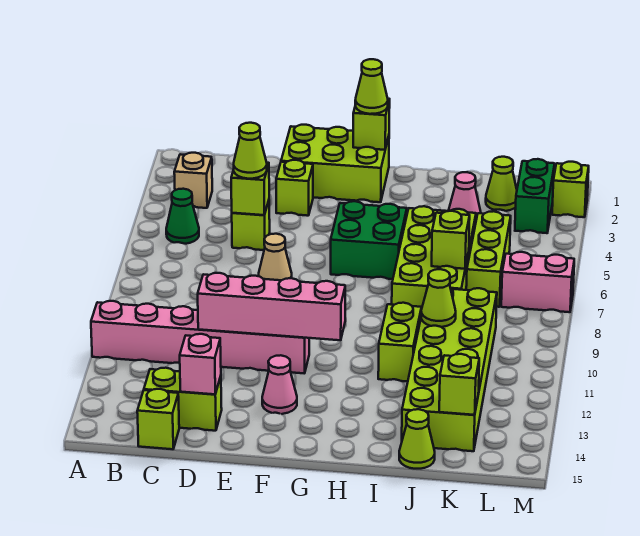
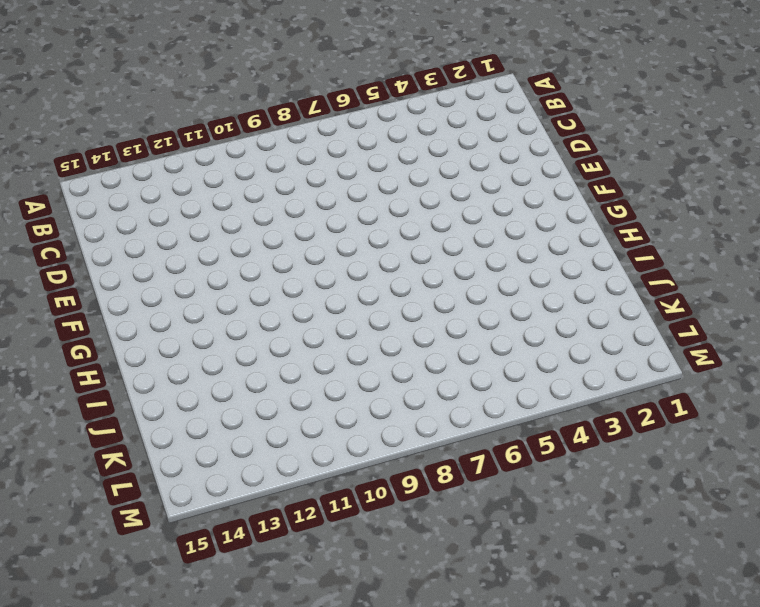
none -> pink brick A11:F11 level 1
none -> tan brick B3 level 1
none -> green cone B5 level 1
none -> lime brick C14:D14 level 1

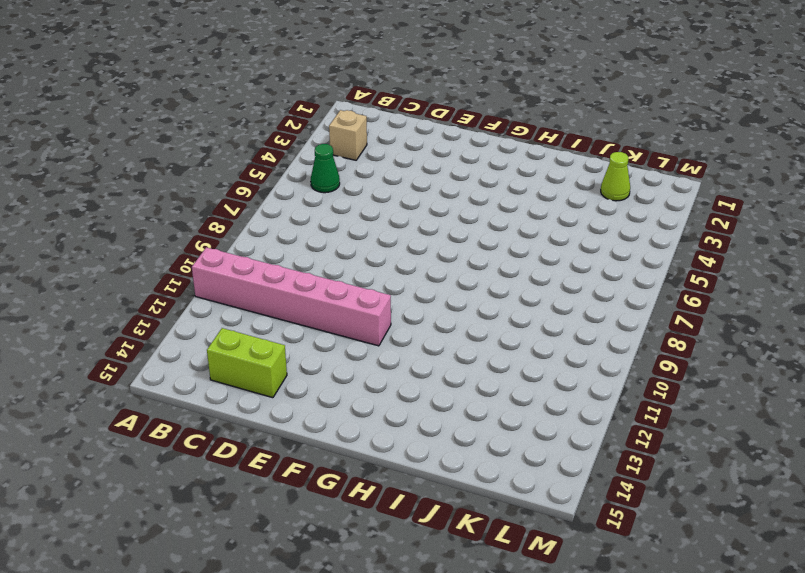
none -> lime brick C15 level 1
none -> lime brick D5 level 1
none -> lime brick E1:G2 level 1
none -> lime brick E3 level 1

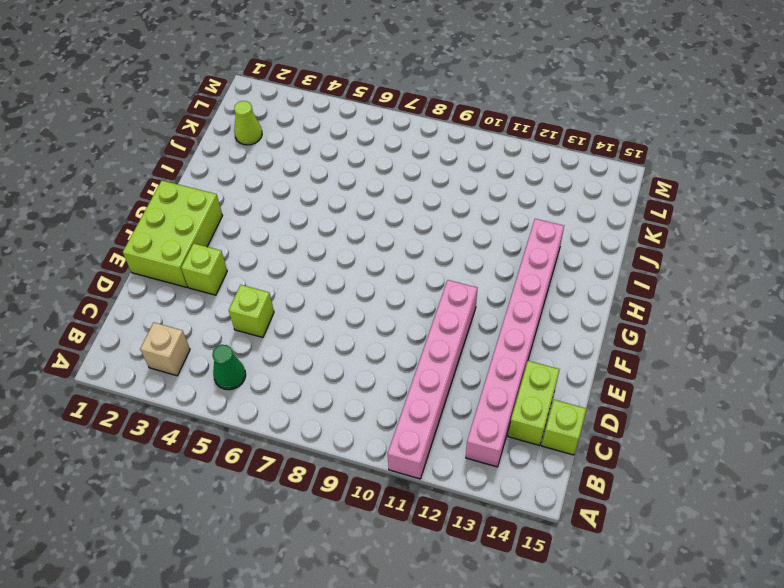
pink brick B13:I13 level 1 -> pink cone F13 level 1
none -> tan cone E7 level 1
none -> green brick G5:H6 level 1
none -> lime brick I5:J8 level 1
none -> lime brick I10:I11 level 1

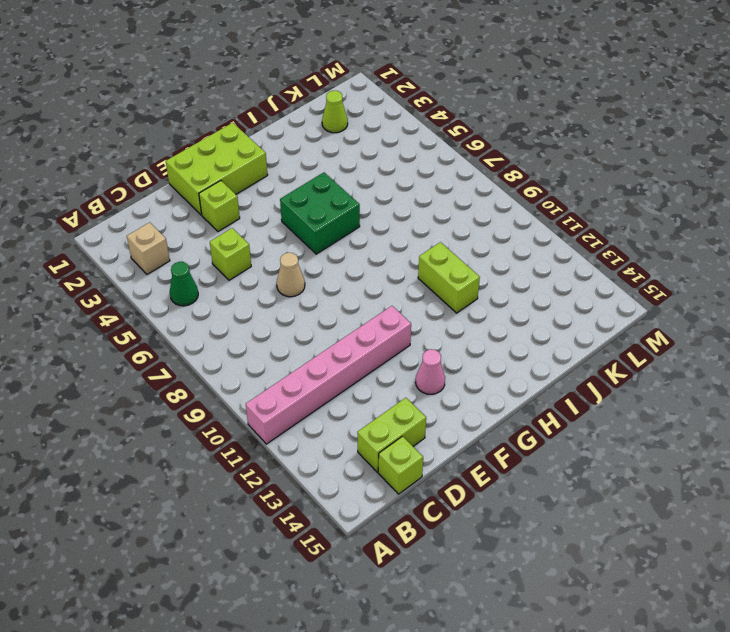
none -> lime brick I5:J8 level 1
none -> pink cone J3 level 1
none -> lime brick J9:K14 level 1
none -> lime cone J15 level 1

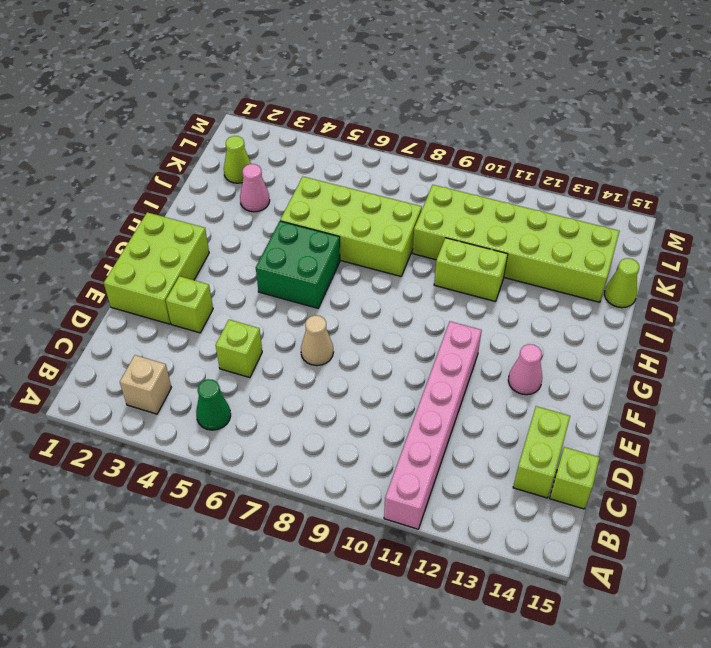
none -> lime brick K5:K7 level 1
none -> green brick L2:L3 level 1
none -> pink brick L7:M7 level 1
none -> lime brick M2 level 1

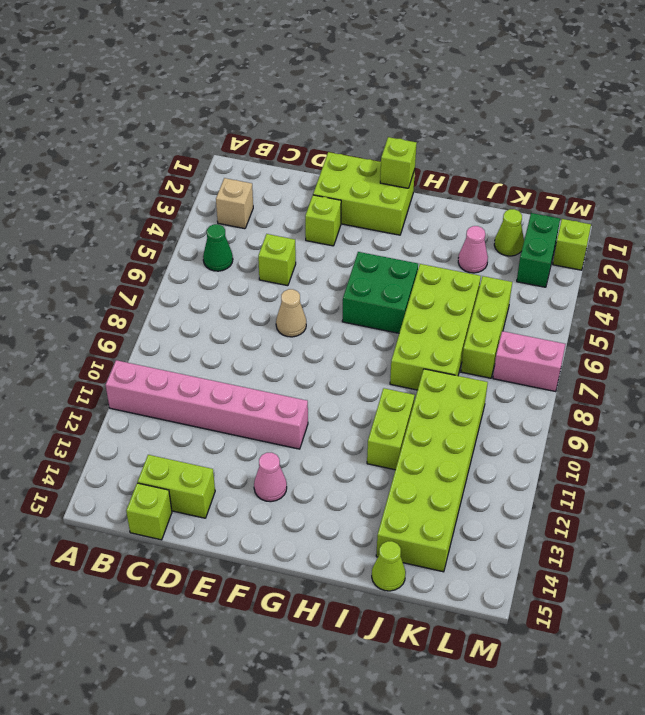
none -> lime brick D5 level 2
none -> pink brick D11:G11 level 2
none -> pink brick D14 level 2
none -> lime brick J7 level 2

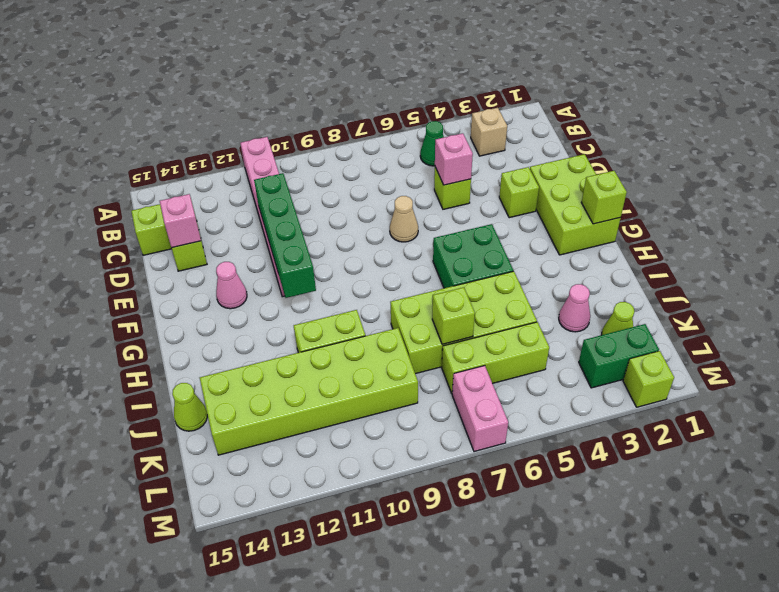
pink brick D5 level 2 -> lime brick D5 level 2
green brick D11:G11 level 2 -> pink brick D11:G11 level 2
none -> lime cone J10 level 2
none -> lime brick K14 level 2
none -> lime cone D5 level 3
none -> lime cone G1 level 3

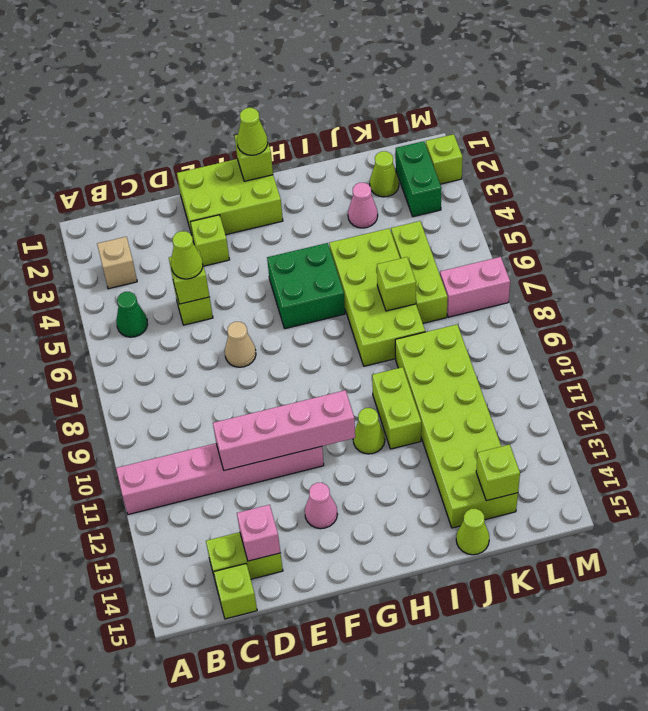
lime cone H11 level 1 -> lime cone J10 level 2

